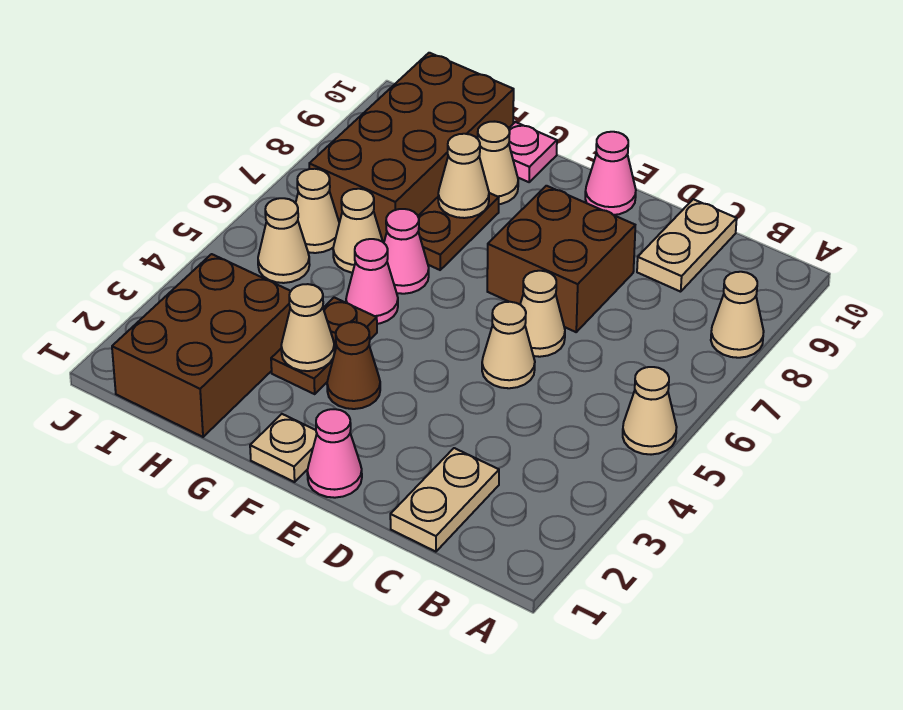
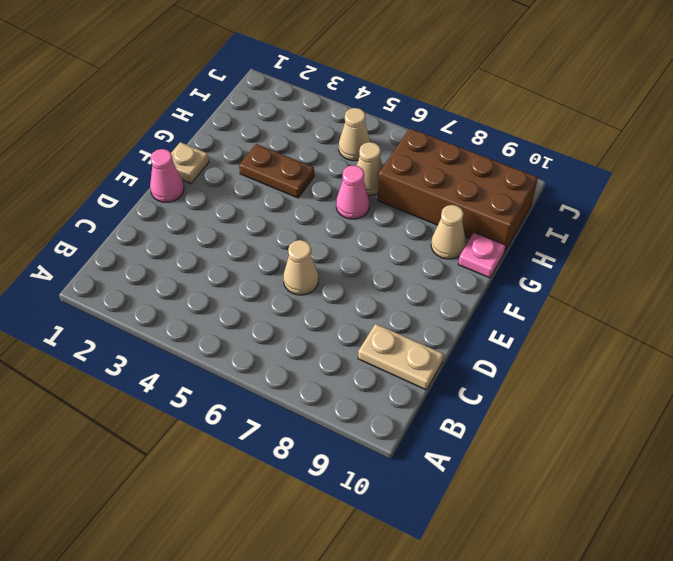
none -> tan cone A5 level 1
none -> tan cone A8 level 1
none -> tan plate C1:C2 level 1

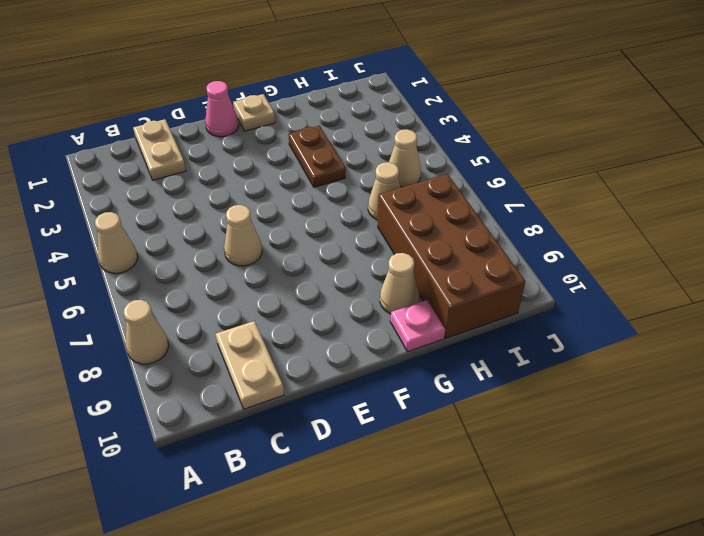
none -> tan cone D5 level 1
none -> brown brick D7:E8 level 1
none -> pink cone E10 level 1

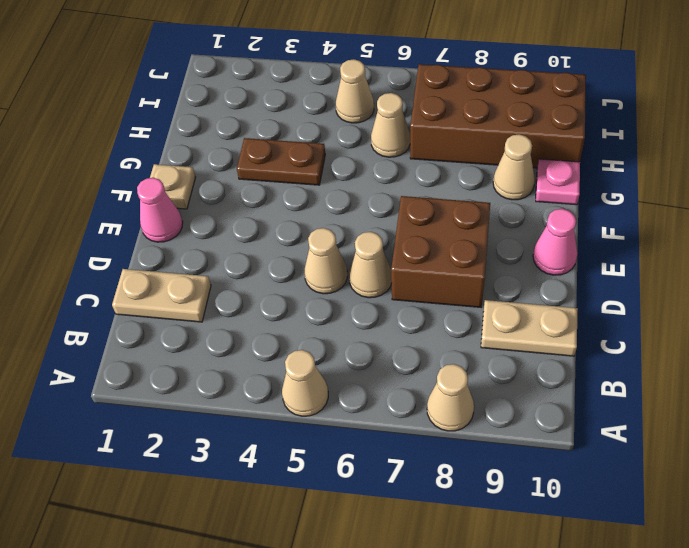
none -> brown cone F3 level 1
none -> pink cone G5 level 1
none -> pink cone G6 level 1

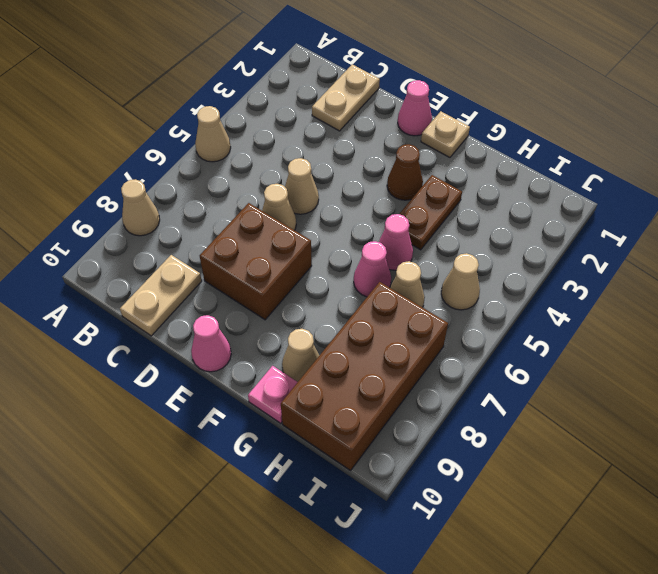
none -> brown plate G7:G8 level 1
none -> brown brick H1:I3 level 1
none -> tan cone I6 level 1

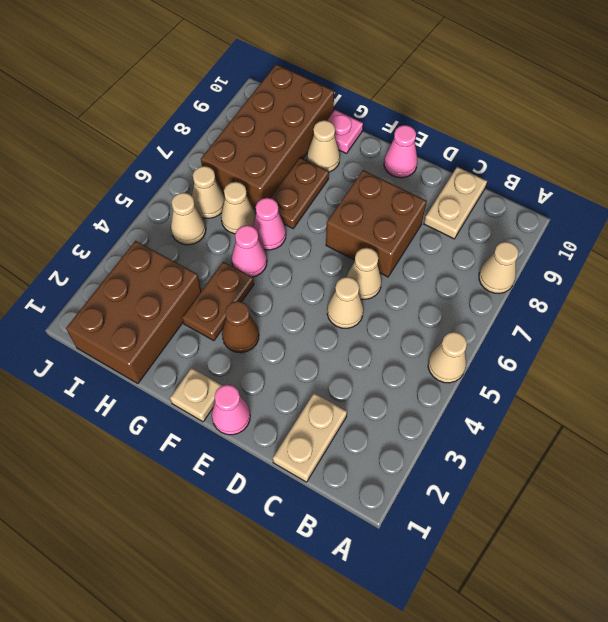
none -> tan cone G3 level 2
none -> tan cone G8 level 2

